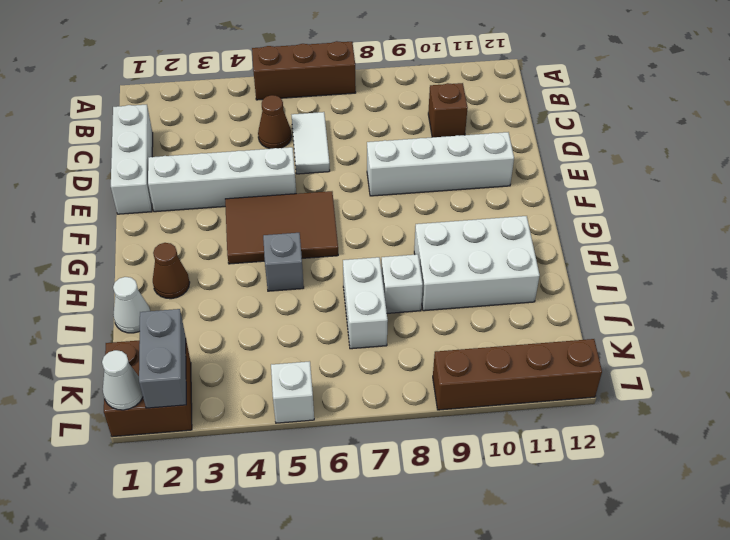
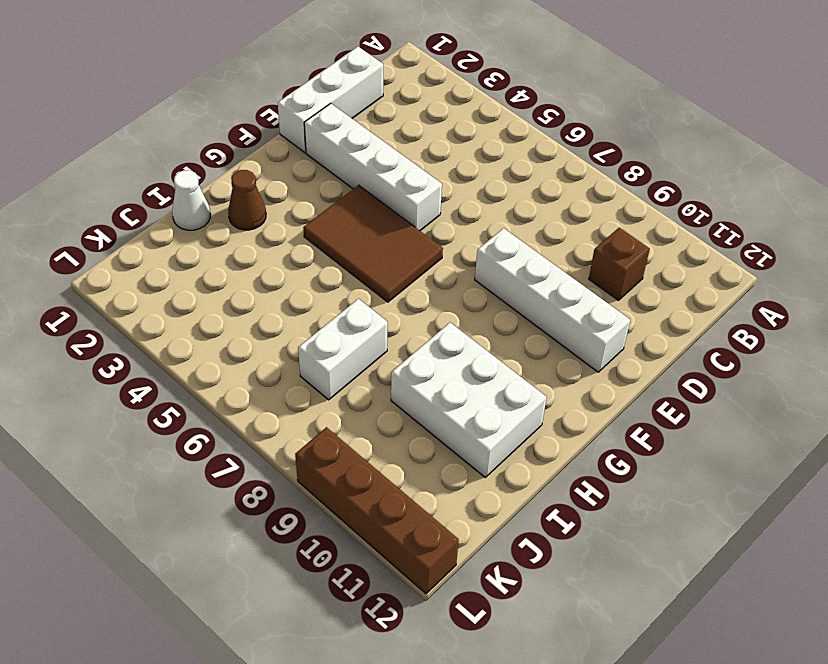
none -> brown brick A5:A7 level 1
none -> brown cone C5 level 1
none -> white tile C6:D6 level 1

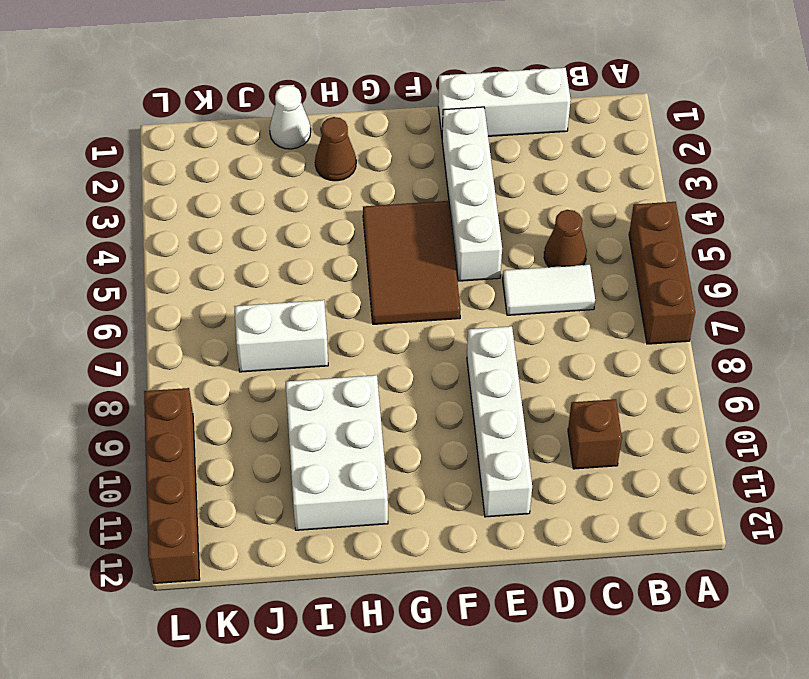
none -> grey brick H5 level 1
none -> white brick I8 level 1
none -> brown brick K1:L2 level 1

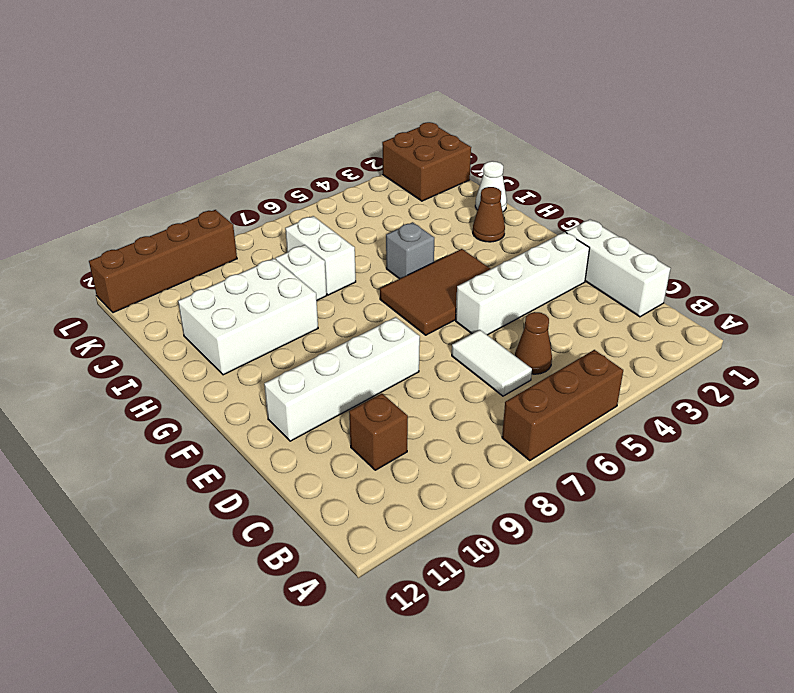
none -> white brick L5 level 1
none -> grey brick K2:L2 level 2
none -> white cone L1 level 2

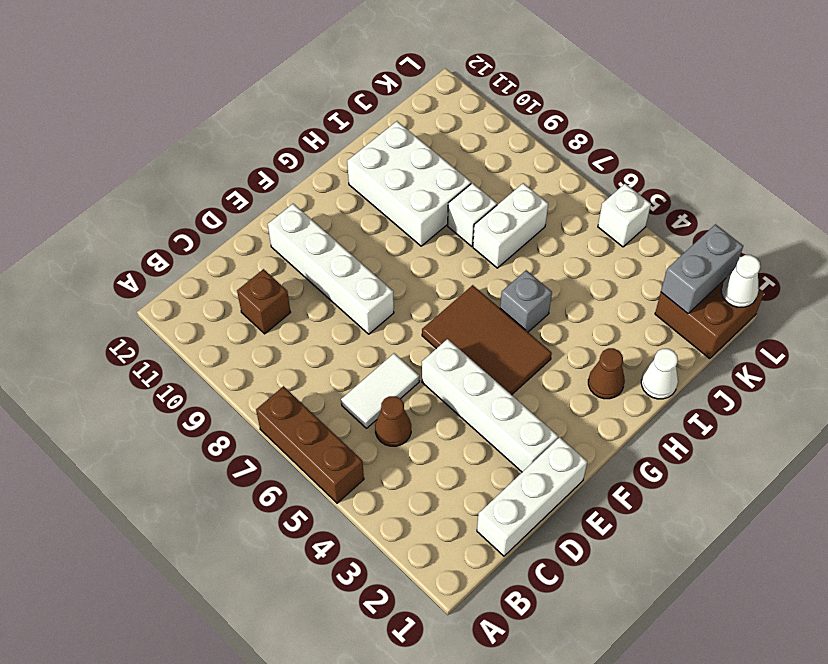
none -> brown brick L9:L12 level 1

